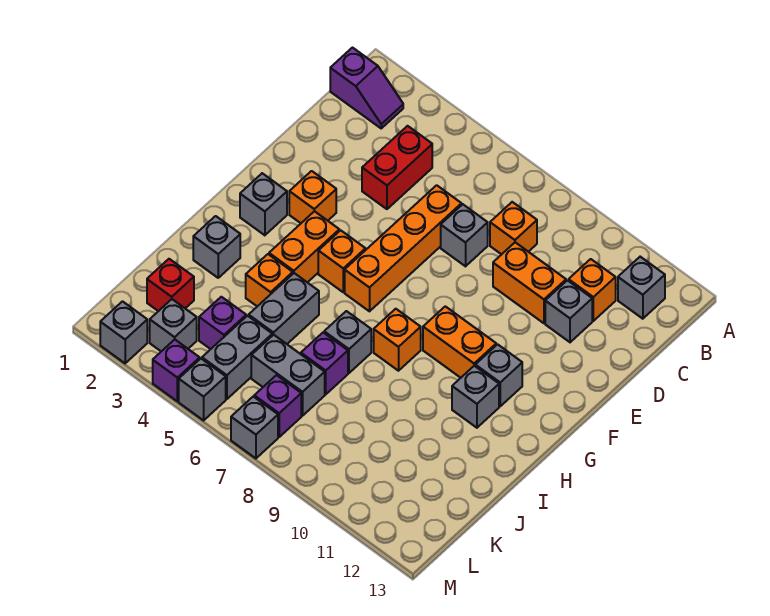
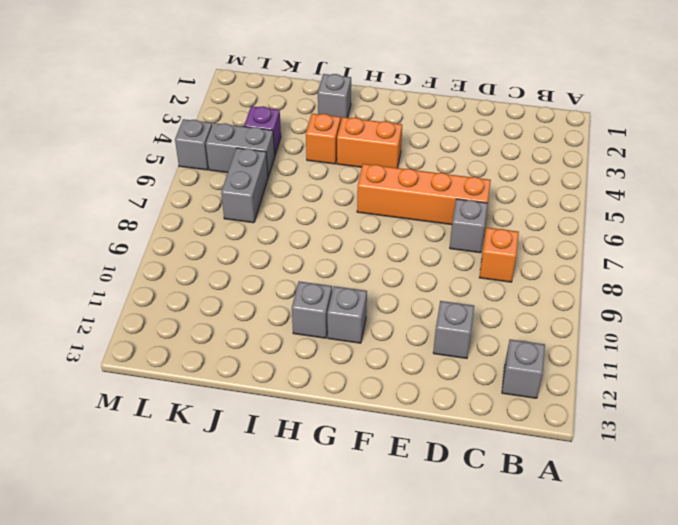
none -> purple slope B1:B2 level 1 top 1
none -> red brick C4:D4 level 1
none -> orange brick C11 level 1
none -> orange brick D9:D10 level 1

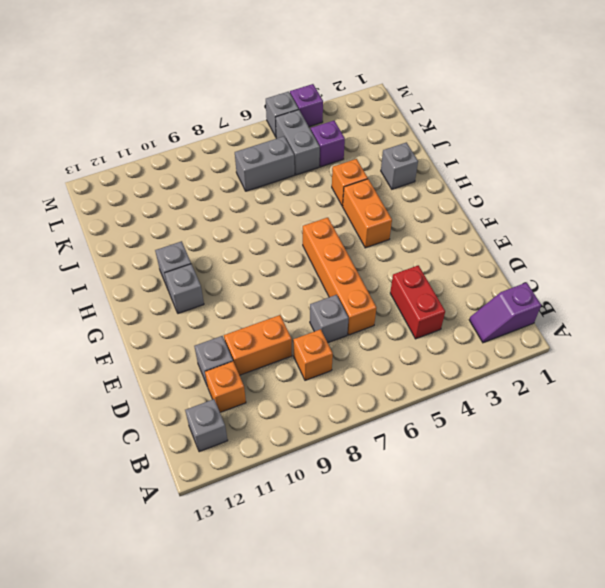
none -> orange brick F3 level 1
none -> grey brick G2 level 1
none -> orange brick G5 level 1
none -> orange brick G9:G10 level 1

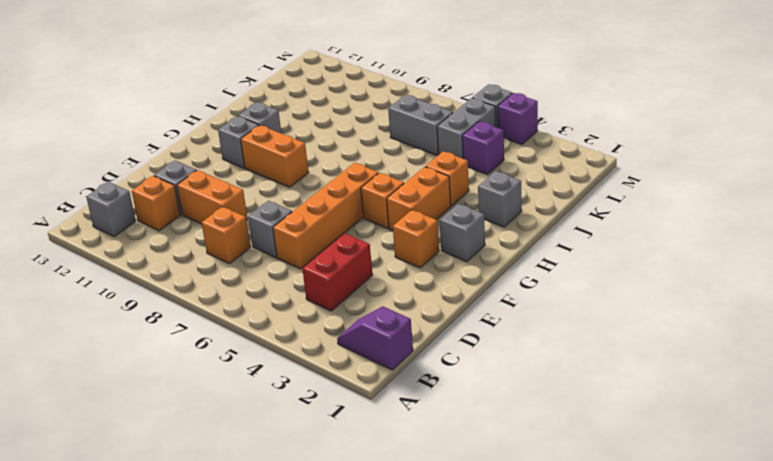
none -> orange brick H8 level 1
none -> grey brick I5:J5 level 1
none -> grey brick I7 level 1
none -> purple brick J7 level 1

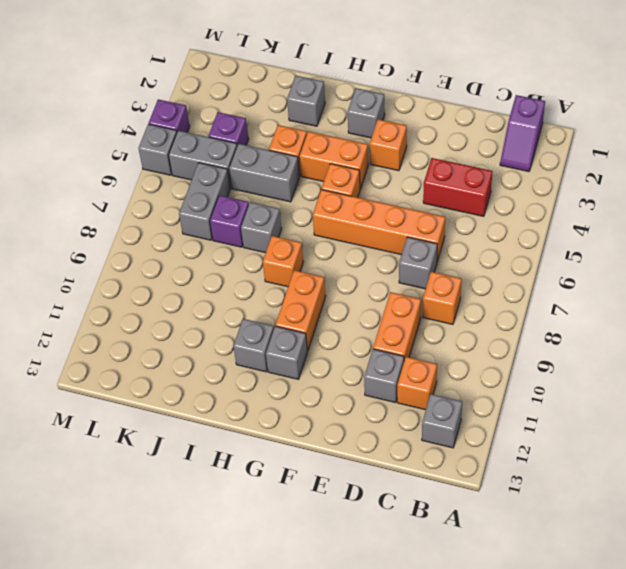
none -> red brick K2 level 1
none -> grey brick L3 level 1
none -> purple brick L7 level 1
none -> grey brick M2 level 1

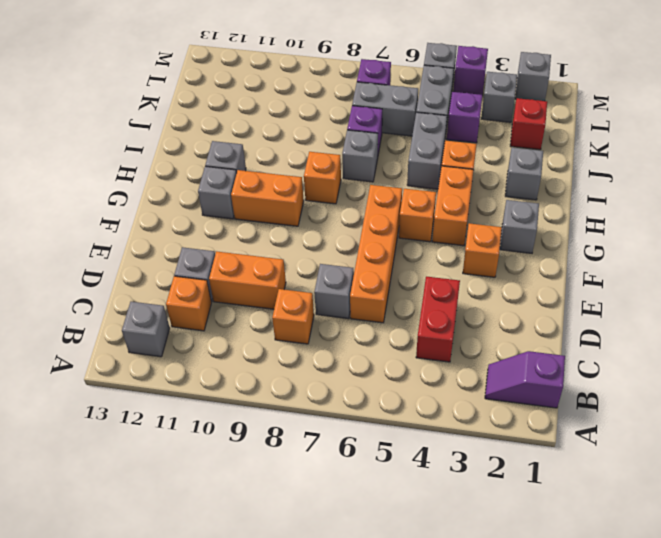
none -> grey brick M7 level 1

